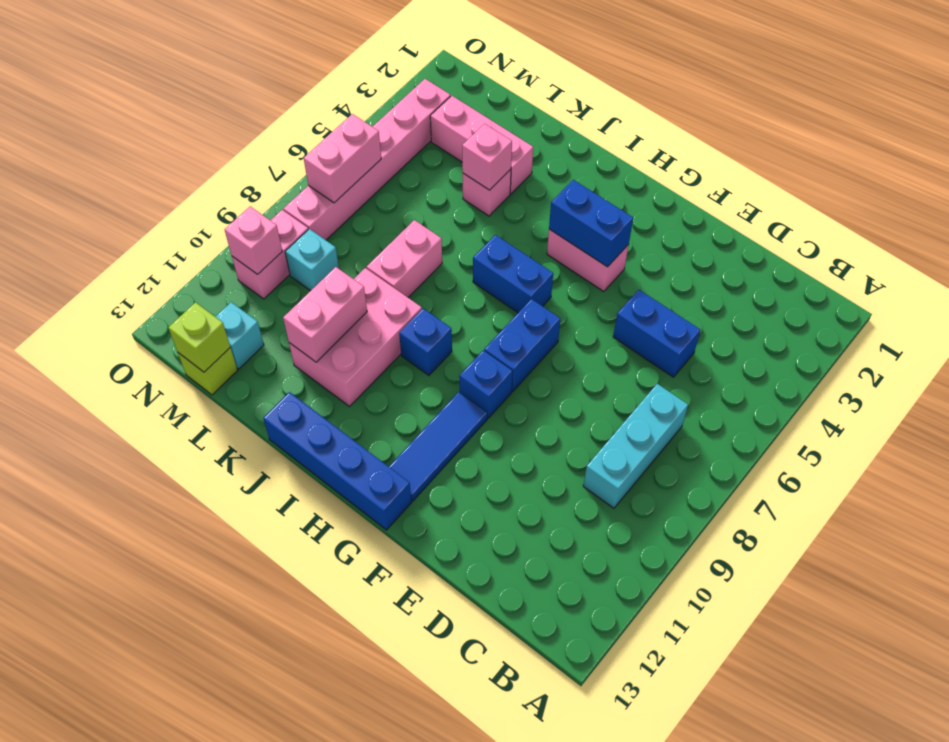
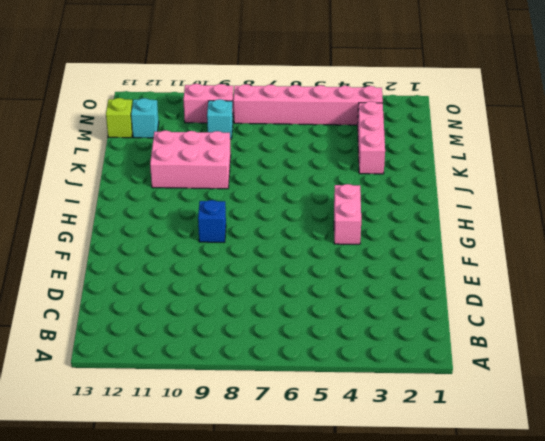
none -> cyan brick C7:C9 level 1
none -> blue brick D5:E5 level 1
none -> blue brick G7:G8 level 1

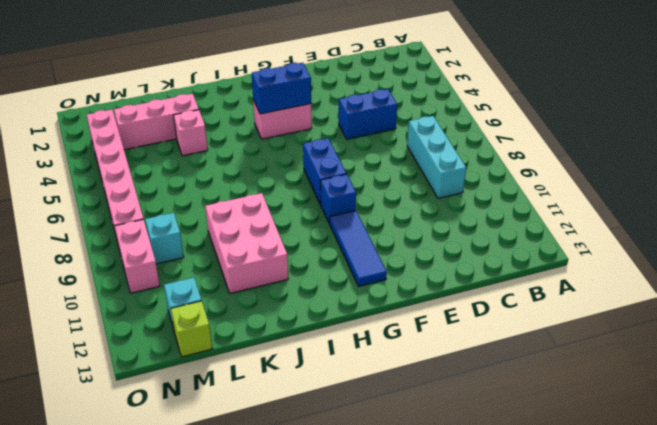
none -> blue brick G13:J13 level 1
none -> blue brick H6:I6 level 1
none -> blue brick I9 level 1

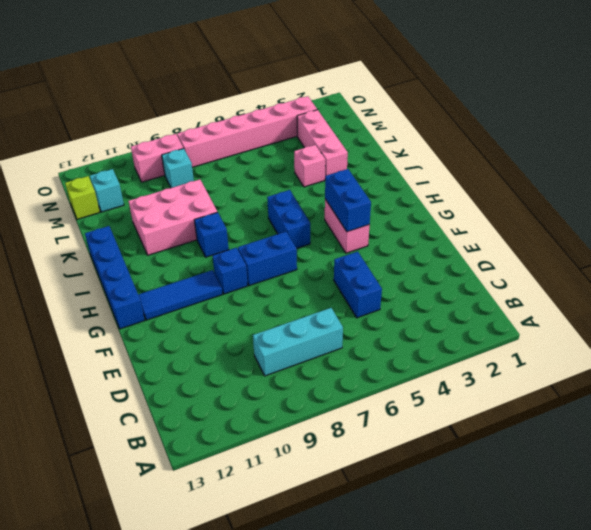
none -> pink brick K7:K8 level 1
none -> pink brick K4 level 2
none -> pink brick K10:K11 level 2

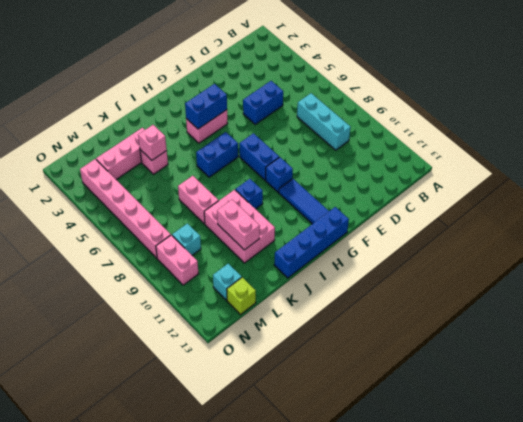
none -> lime brick M13 level 2
none -> pink brick N6:N7 level 2
none -> pink brick N10 level 2

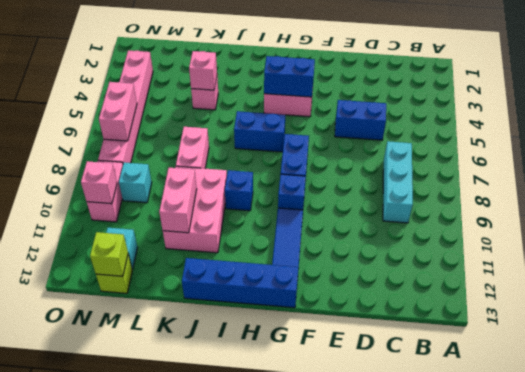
none -> pink brick K3:M3 level 1

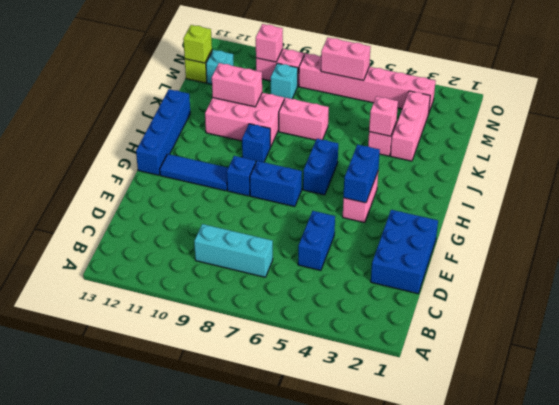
blue brick D1:F2 level 1 -> none

